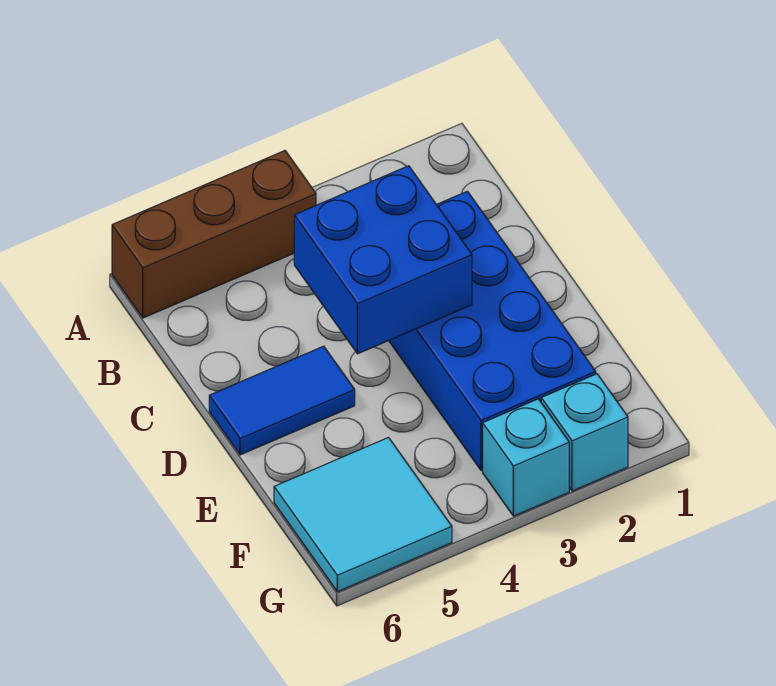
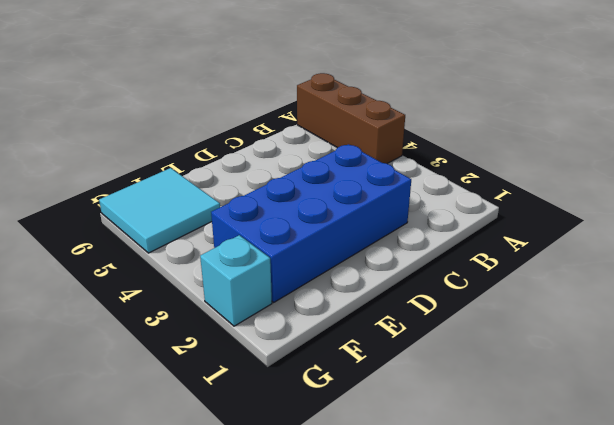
none -> blue tile D5:D6 level 1
none -> cyan brick G3 level 1

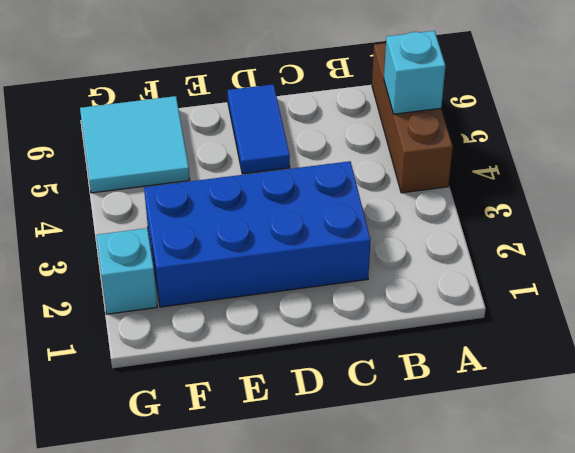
cyan brick A5 level 2 -> cyan brick G3 level 1
none -> blue brick C3:D4 level 2

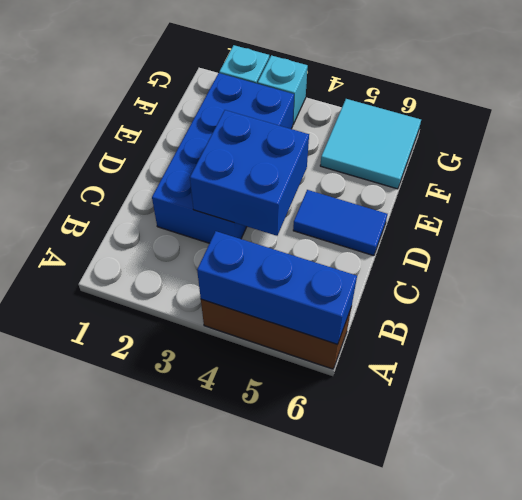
blue brick A4:A6 level 2 -> none

